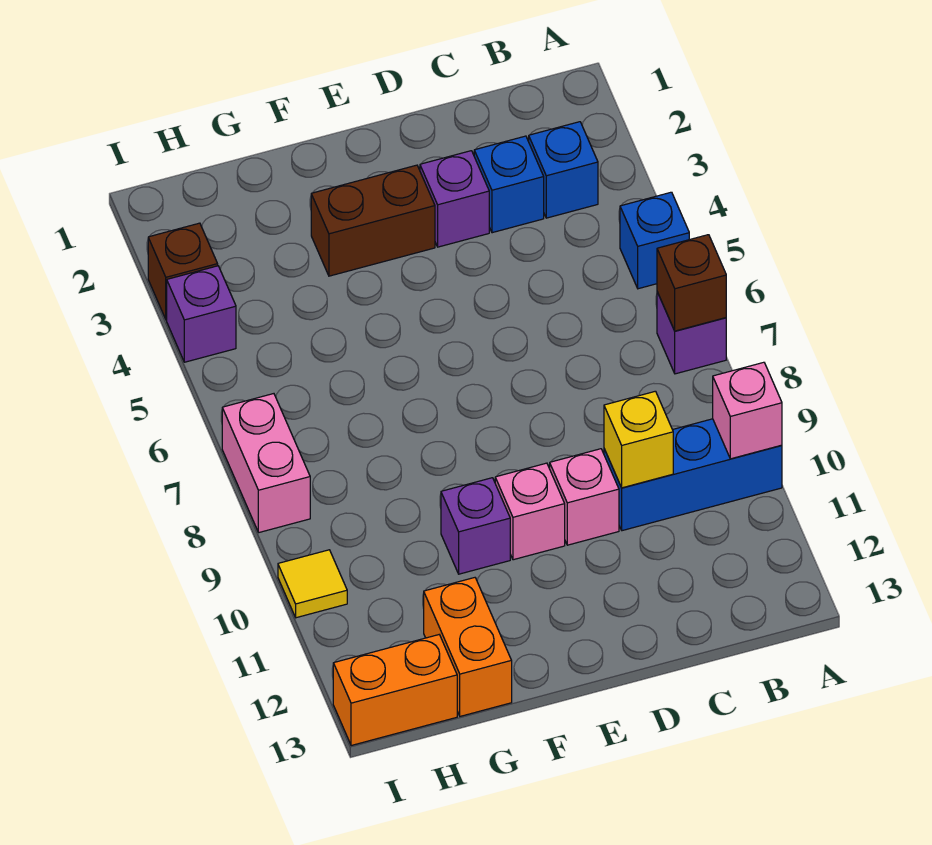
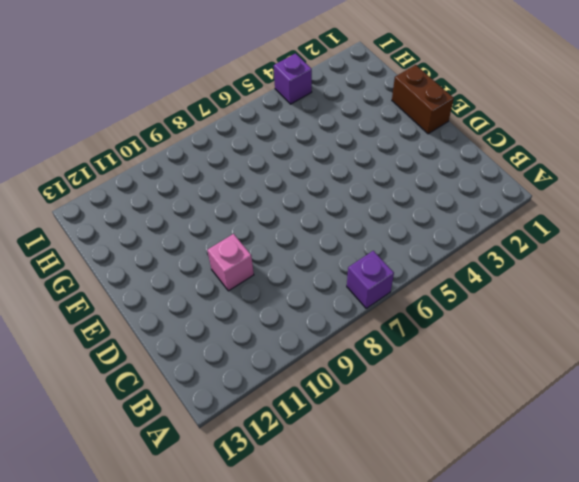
brown brick E1:F1 level 1 -> brown brick E3:F3 level 1
none -> blue brick A5 level 1
none -> blue brick A10:C10 level 1
none -> blue brick B3 level 1

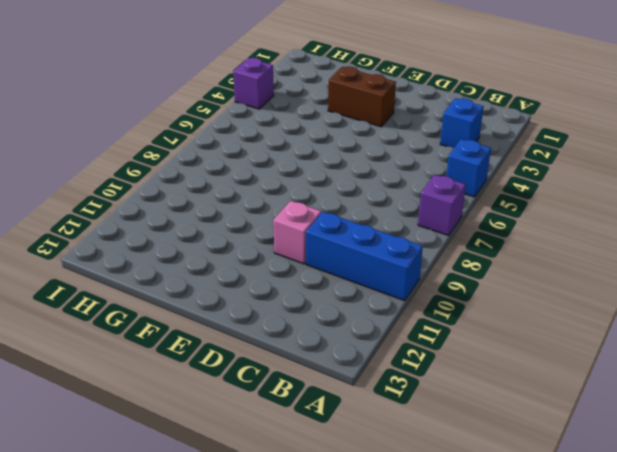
none -> blue brick C3 level 1
none -> purple brick D3 level 1
none -> pink brick E10 level 1

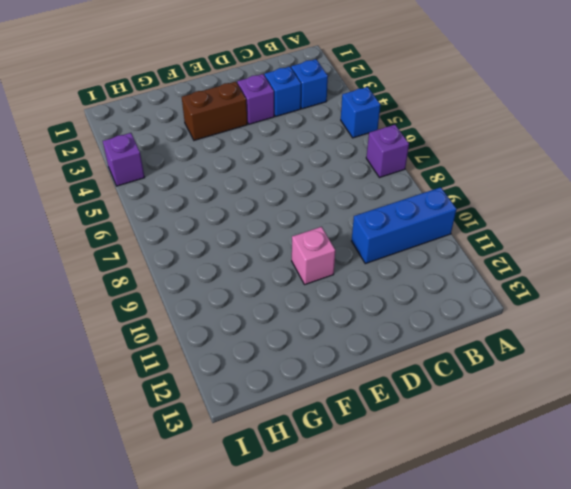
none -> pink brick D10 level 1
none -> purple brick F10 level 1
none -> orange brick G12:G13 level 1

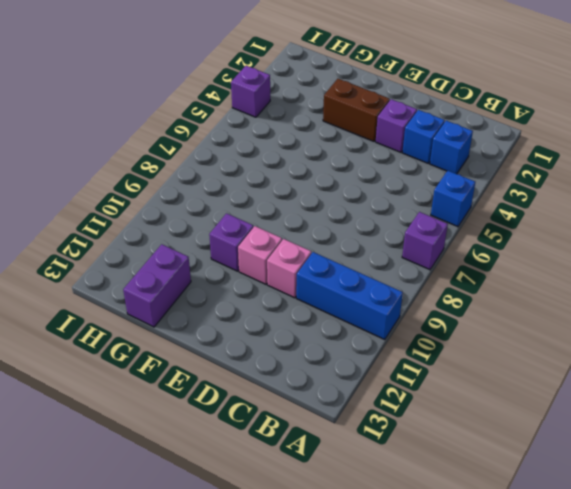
purple brick G12:G13 level 1 -> orange brick G12:G13 level 1
none -> orange brick H13:I13 level 1
none -> brown brick I3 level 1
none -> pink brick I7:I8 level 1

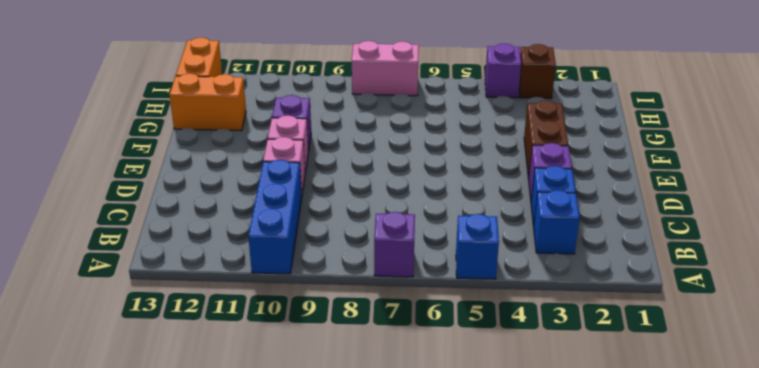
none -> yellow tile I10 level 1
none -> brown brick A7 level 2
none -> pink brick A10 level 2

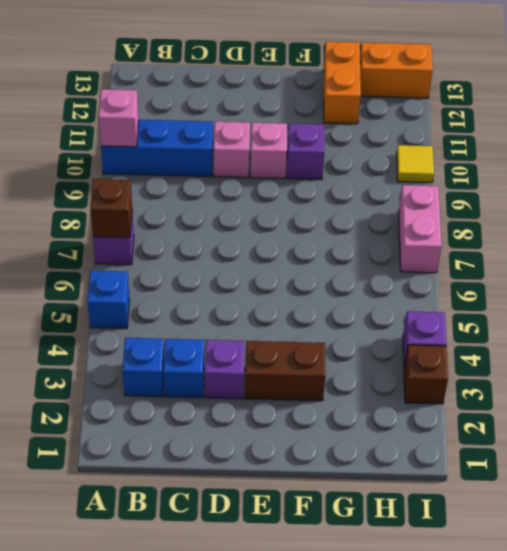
none -> yellow brick C10 level 2

